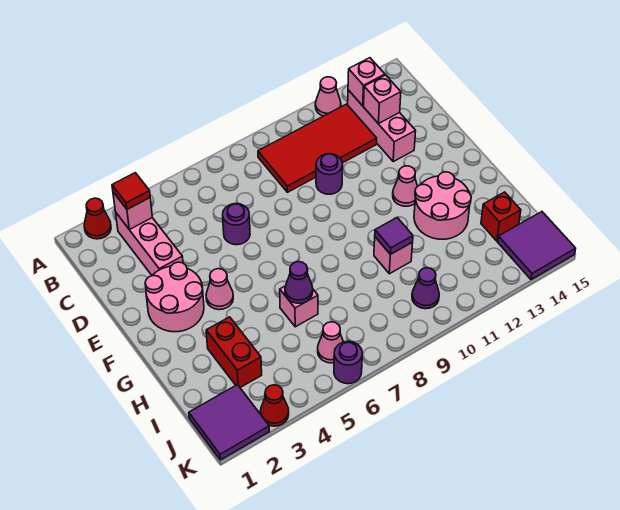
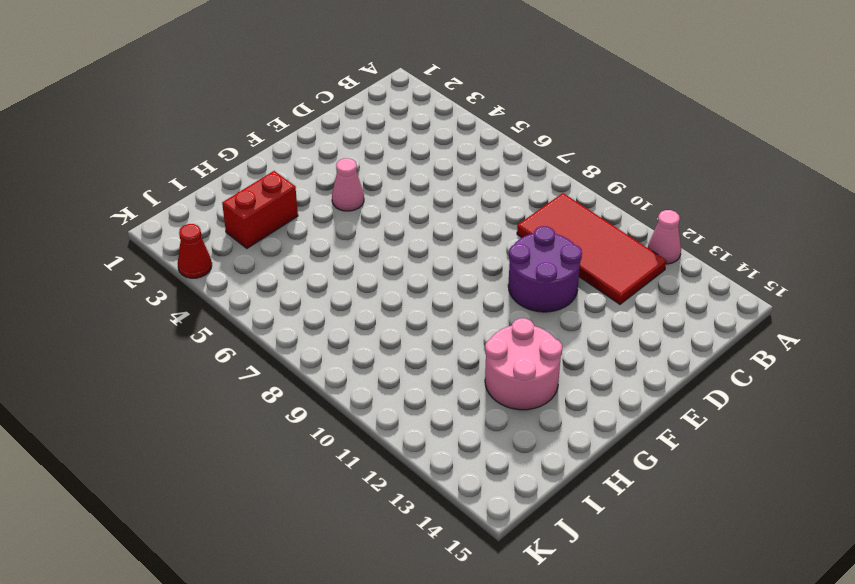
purple round brick D10:E11 level 1 -> purple round brick D10 level 1
none -> red cone A2 level 1
none -> pink brick B3:D3 level 1
none -> pink brick B13:D13 level 1

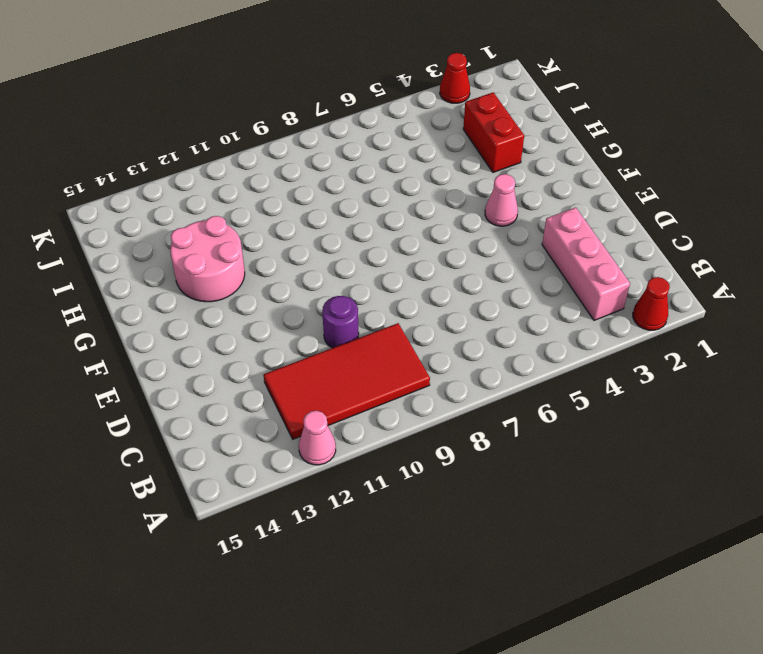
none -> pink brick B13:D13 level 1
none -> purple round brick D6 level 1
none -> pink round brick E2:F3 level 1

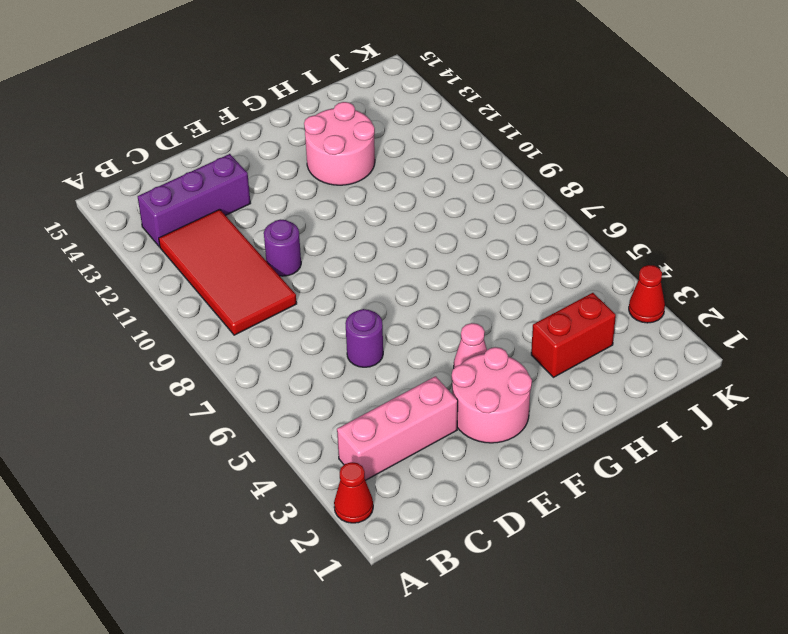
purple brick B13:D13 level 1 -> pink brick B13:D13 level 1
none -> pink cone A12 level 1
none -> pink cone F12 level 1
none -> pink brick H6 level 1

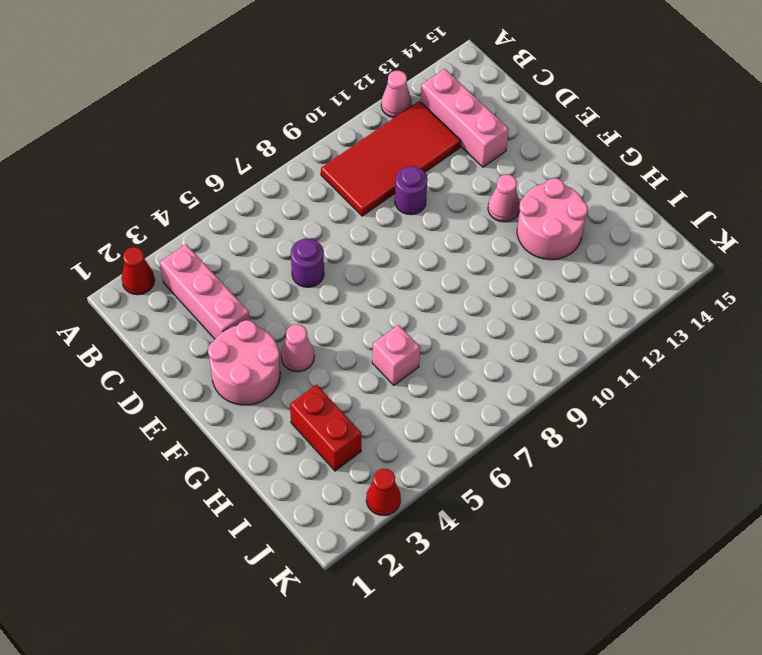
none -> pink brick H10 level 1
none -> red brick I14 level 1
none -> purple tile J1:K2 level 1

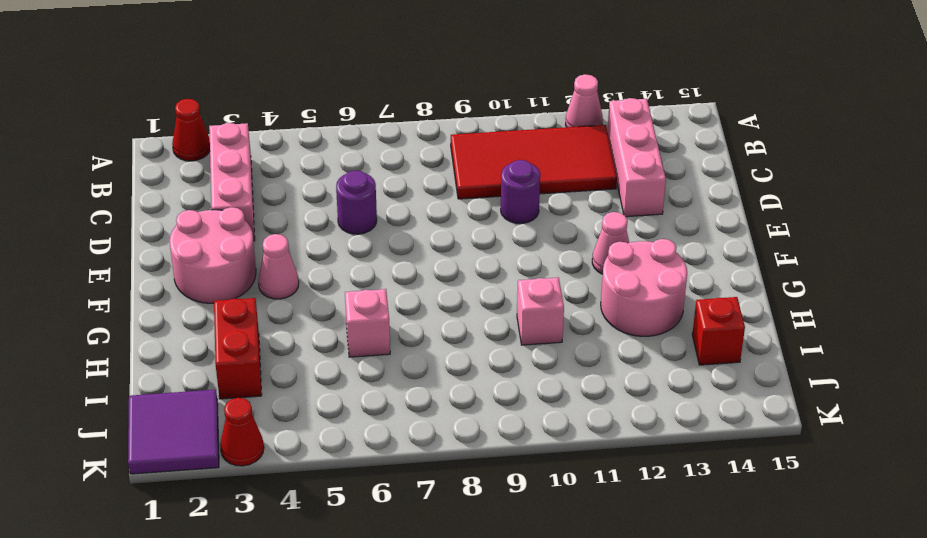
none -> pink cone J6 level 1
none -> purple cone J10 level 1
none -> purple tile J14:K15 level 1

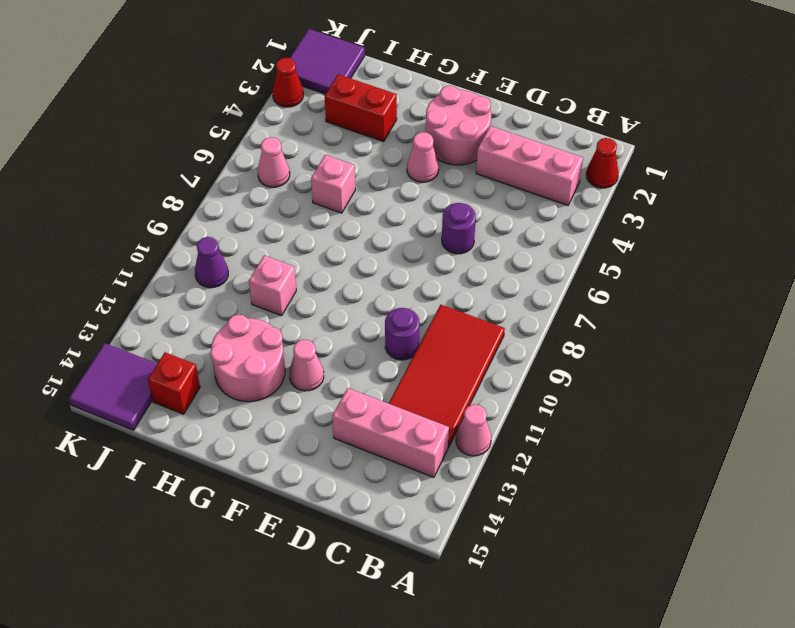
none -> purple round brick K6 level 1
none -> pink brick B3 level 2
none -> pink brick B13 level 2

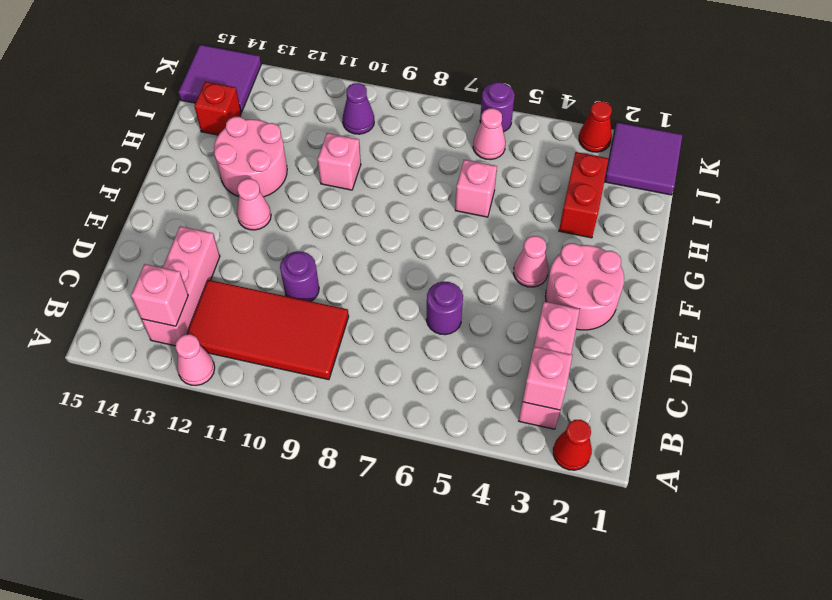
none -> pink brick C13 level 2
none -> purple cone H6 level 2
none -> purple tile H10 level 2

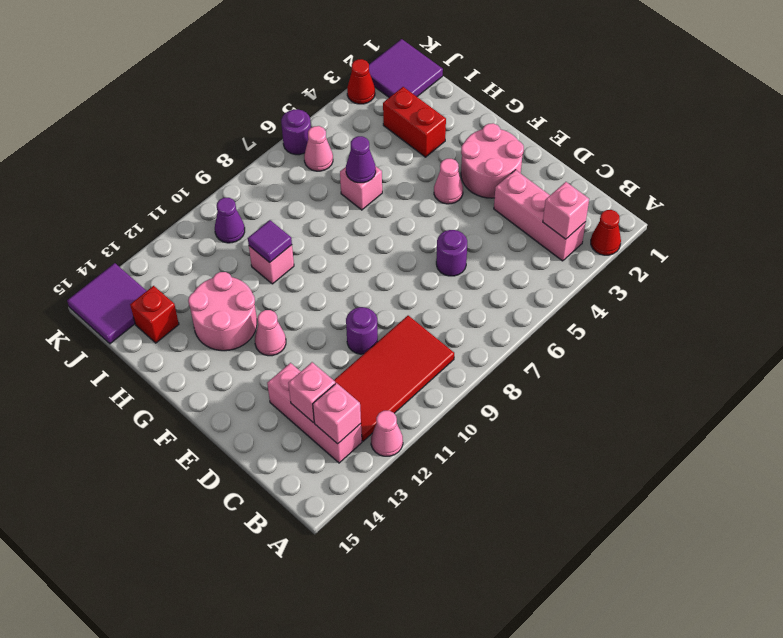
none -> red tile B3 level 3

